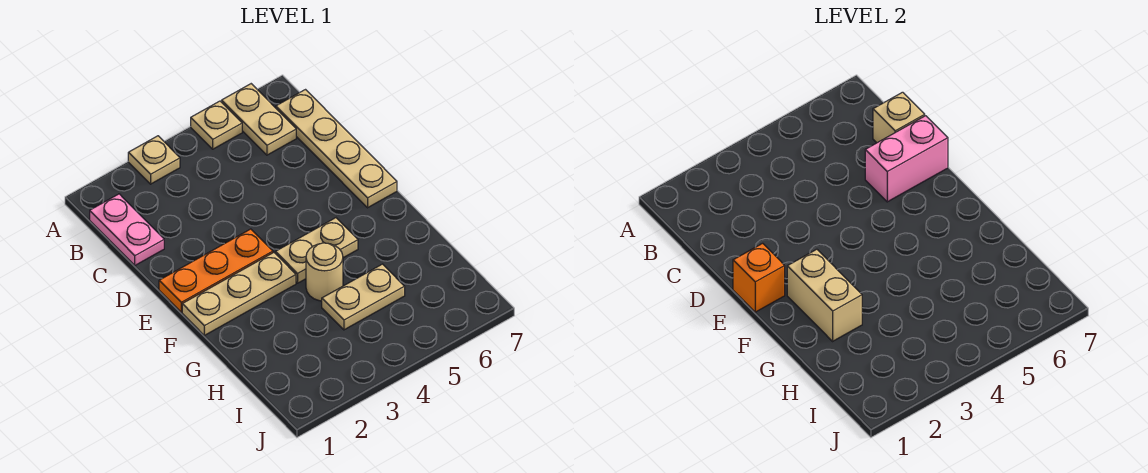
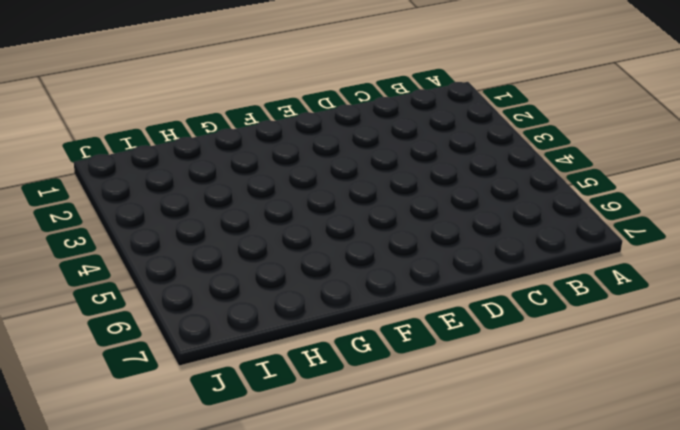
none -> tan plate A3 level 1
none -> tan plate A5 level 1
none -> tan plate A6:B6 level 1

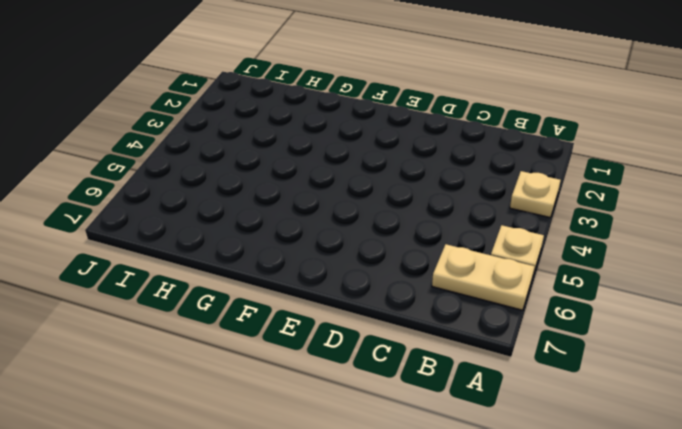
none -> pink plate B1:C1 level 1
none -> tan plate B7:E7 level 1
none -> orange plate E1:E3 level 1

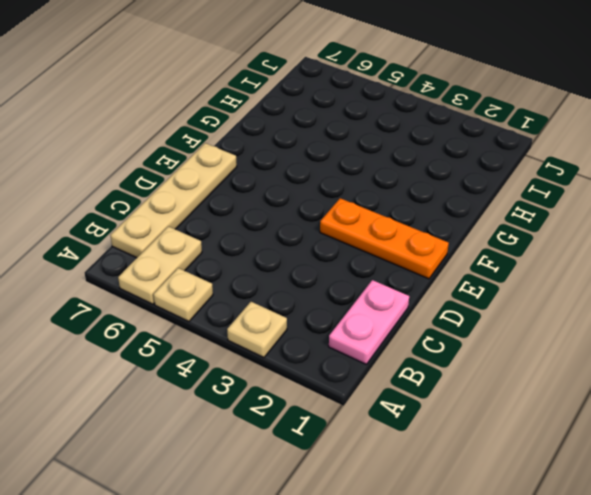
none -> tan plate F1:F3 level 1
none -> tan plate F4:F5 level 1
none -> tan round brick G4 level 1

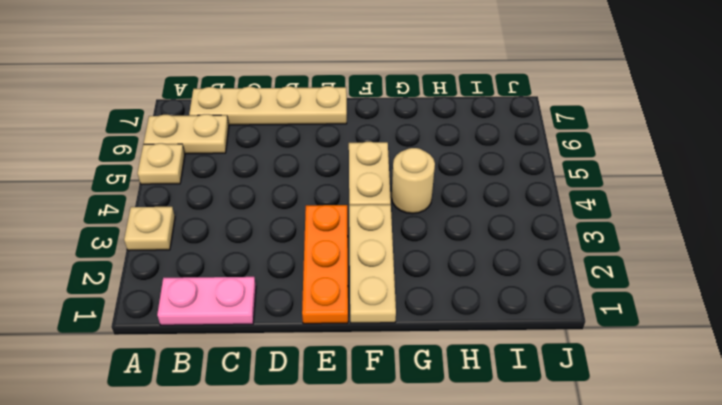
none -> tan plate H4:H5 level 1
none -> tan brick C7 level 2
none -> pink brick D6:D7 level 2

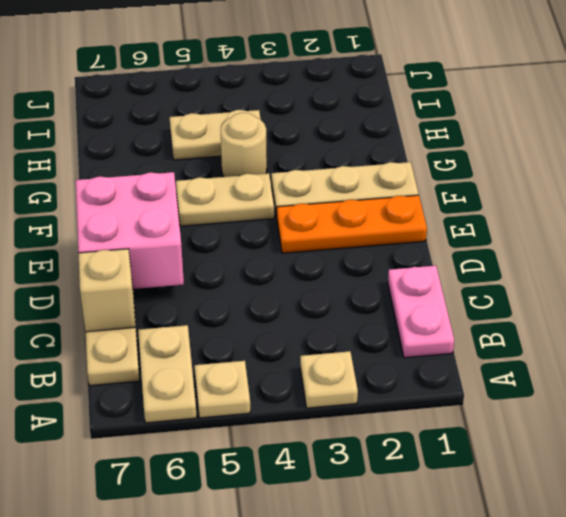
pink brick D6:E7 level 2 -> pink brick D6:D7 level 2
none -> orange brick E1 level 2
none -> tan brick F2:G2 level 2

